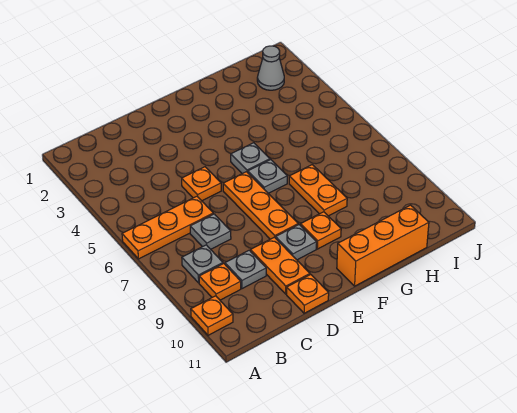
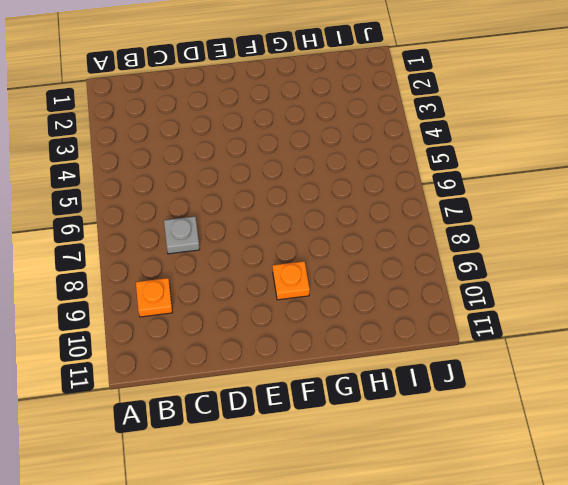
none -> orange plate A6:C6 level 1
none -> orange plate A10 level 1
none -> grey plate B8 level 1

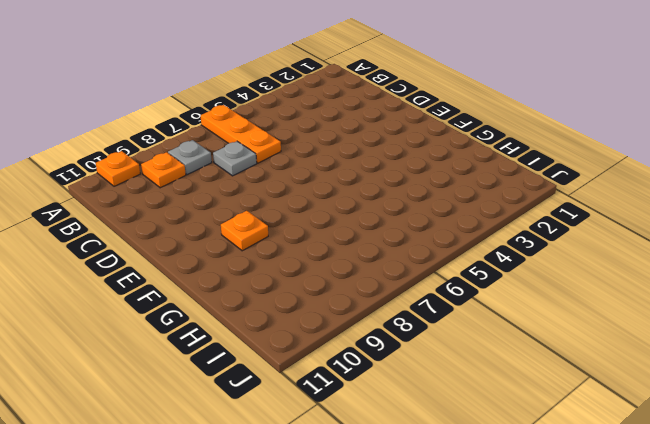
none -> grey plate C9 level 1
none -> orange plate D5 level 1
none -> orange plate D9:D10 level 1

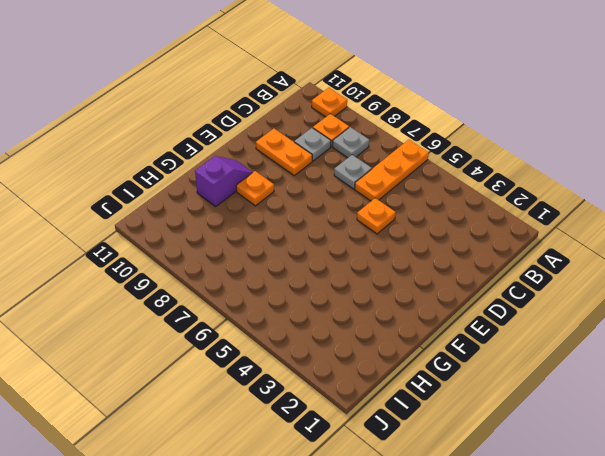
purple slope F10:G10 level 1 top G -> none
none -> orange plate D11 level 1
none -> orange plate E6:E8 level 1
none -> grey plate E9 level 1

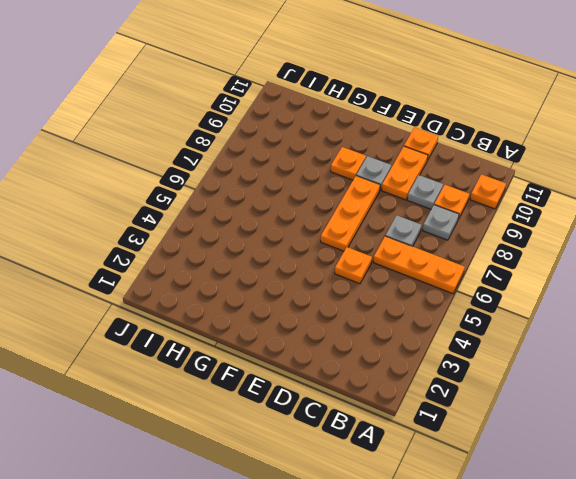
none -> grey plate F5 level 1
none -> grey plate F6 level 1
none -> orange brick F11:H11 level 1

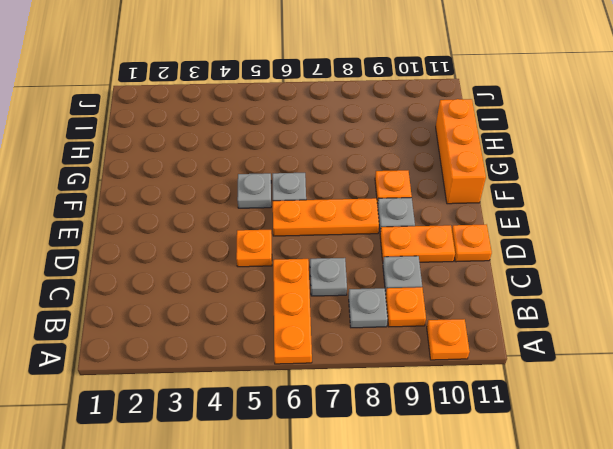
none -> orange plate G7:G8 level 1
none -> grey cone I2 level 1

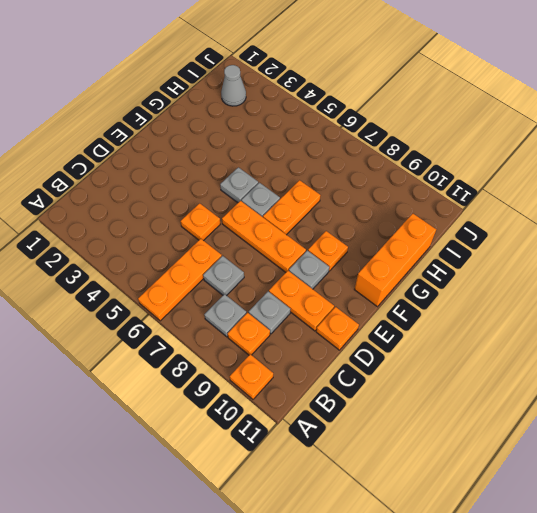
orange plate F7:G7 level 1 -> orange plate G7:G8 level 1

